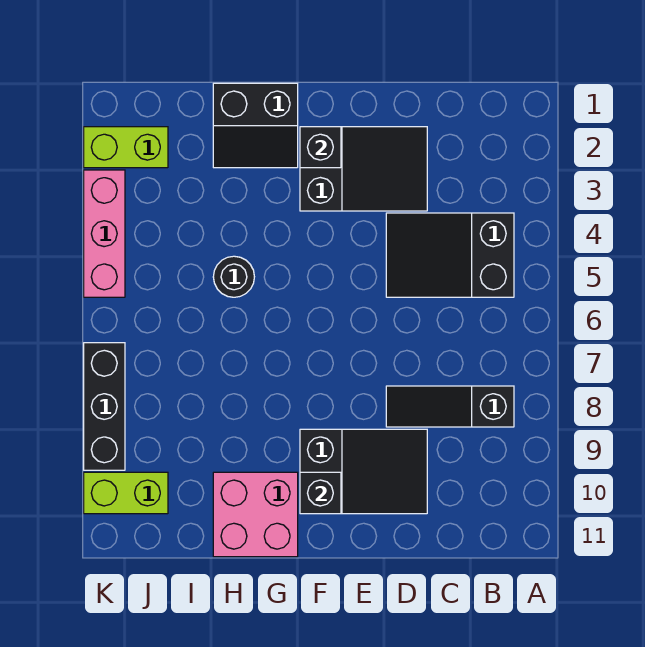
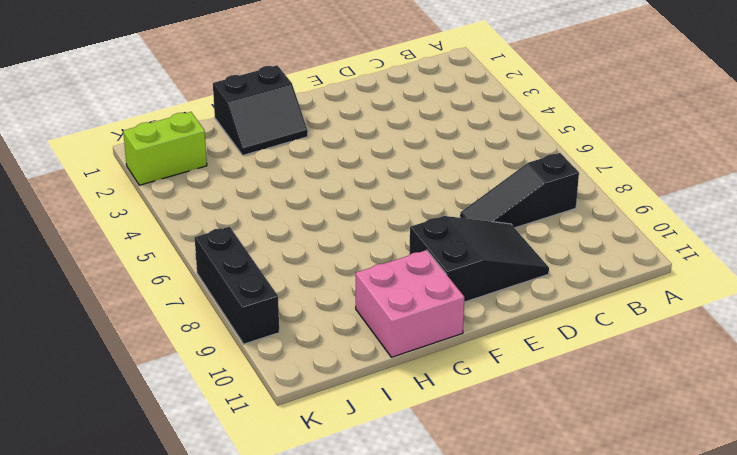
none -> black slope B4:D5 level 1 top B
none -> black slope D2:F3 level 1 top F
none -> black round brick H5 level 1

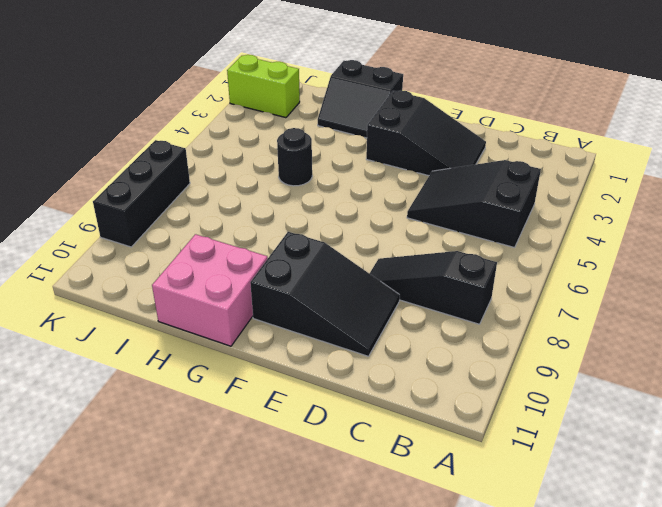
none -> lime brick J10:K10 level 1
none -> pink brick K3:K5 level 1
none -> black brick F2 level 2

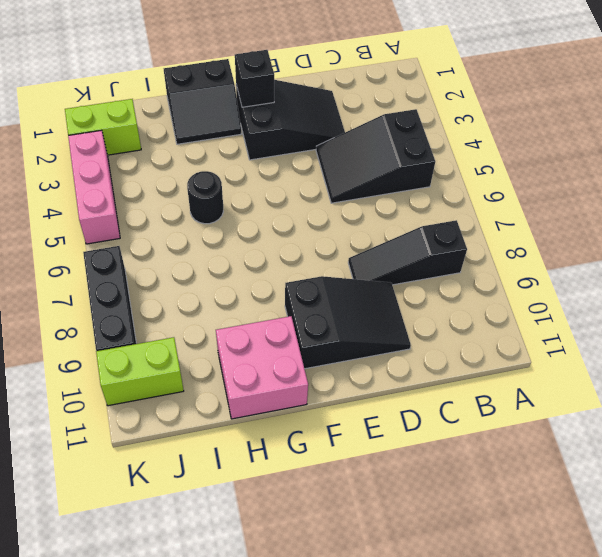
none -> black brick F10 level 2

